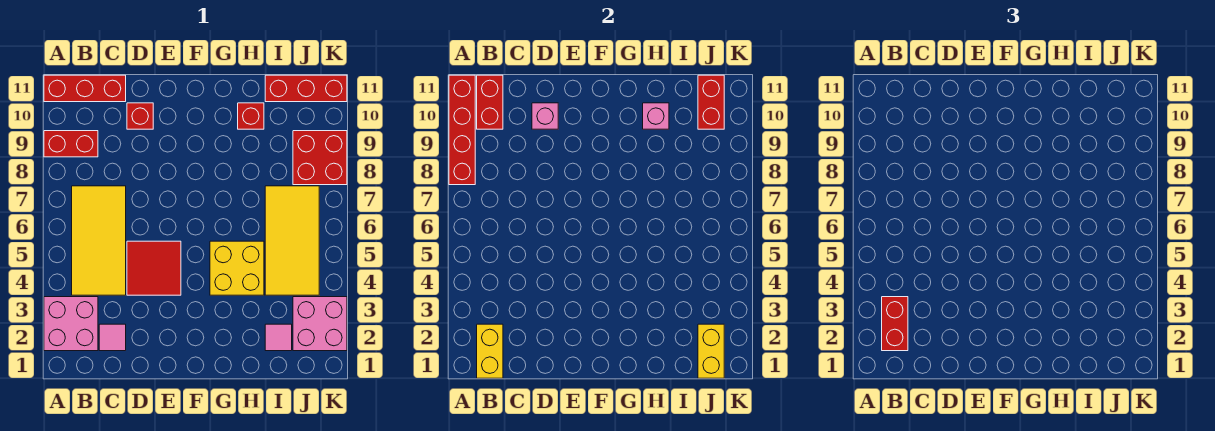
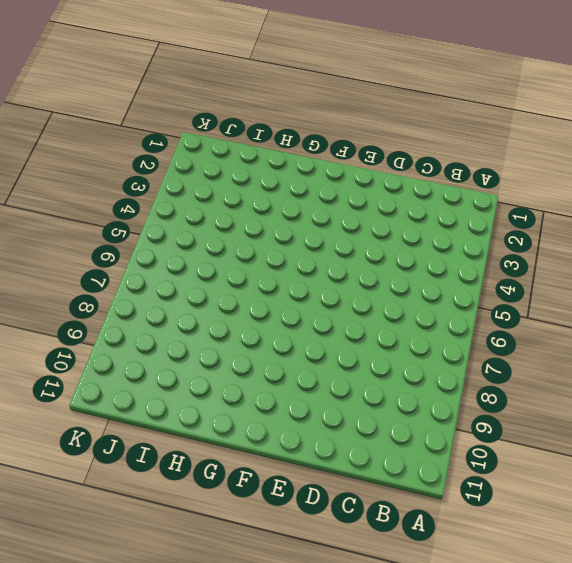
none -> pink brick A2:B3 level 1
none -> red brick A9:B9 level 1
none -> red brick A11:C11 level 1

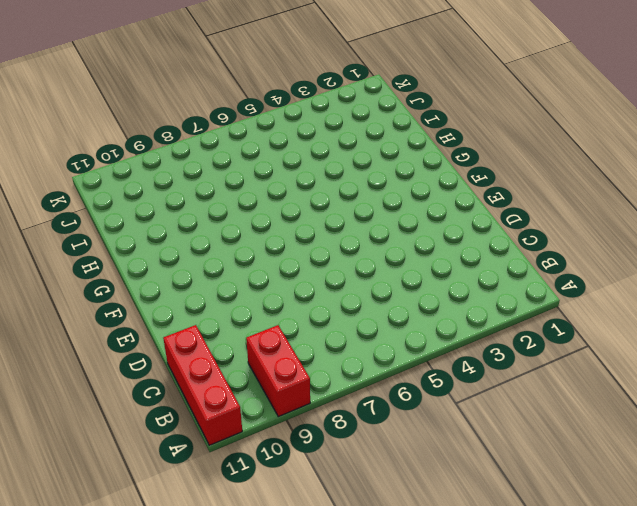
none -> pink brick A2:B3 level 1
none -> yellow tile B4:C7 level 1
none -> pink tile C2 level 1

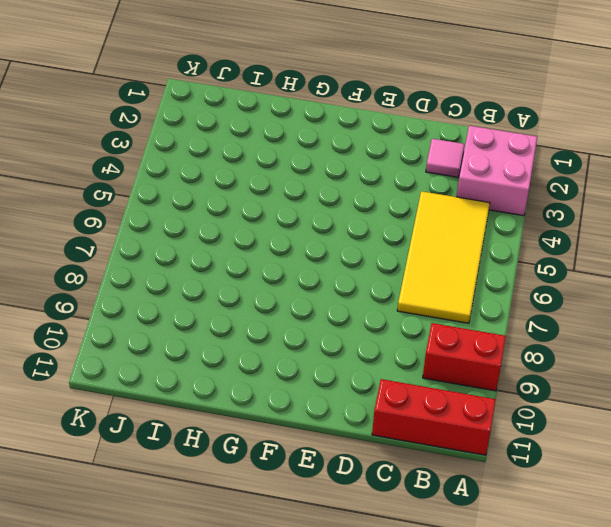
none -> red tile D4:E5 level 1
none -> red brick D10 level 1
none -> yellow brick G4:H5 level 1

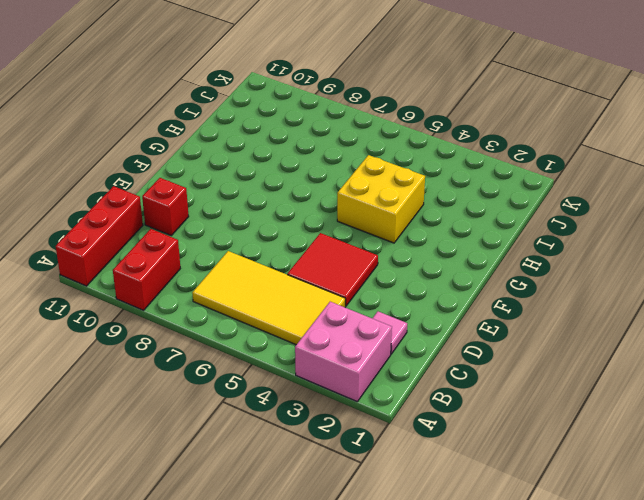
none -> red brick H10 level 1
none -> pink tile I2 level 1
none -> yellow tile I4:J7 level 1

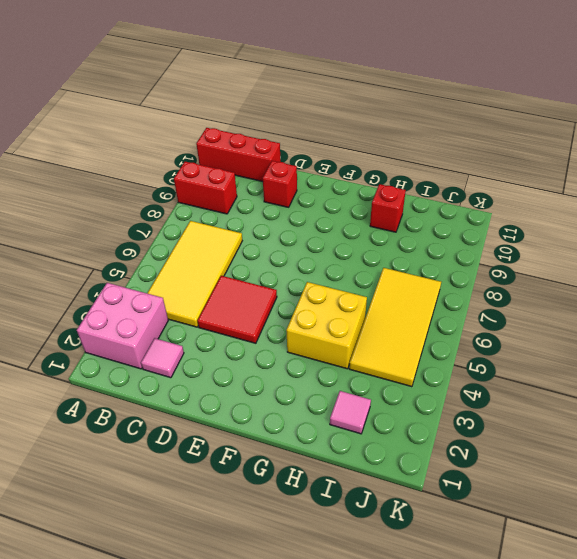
none -> red brick I11:K11 level 1
none -> pink brick J2:K3 level 1
none -> red brick J8:K9 level 1

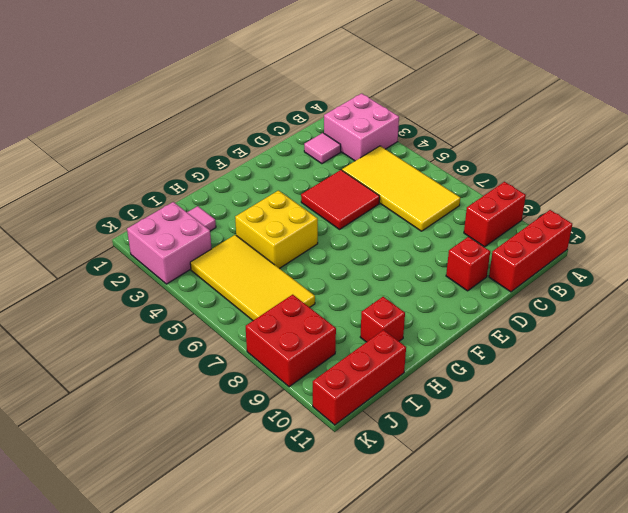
none -> red brick A8:A11 level 2
none -> yellow brick B1:B2 level 2
none -> red brick B10:B11 level 2

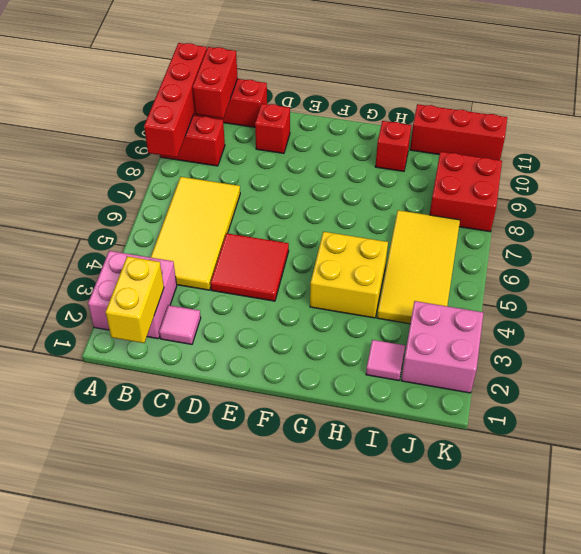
none -> pink brick D10 level 2
none -> pink brick H10 level 2
none -> yellow brick J1:J2 level 2

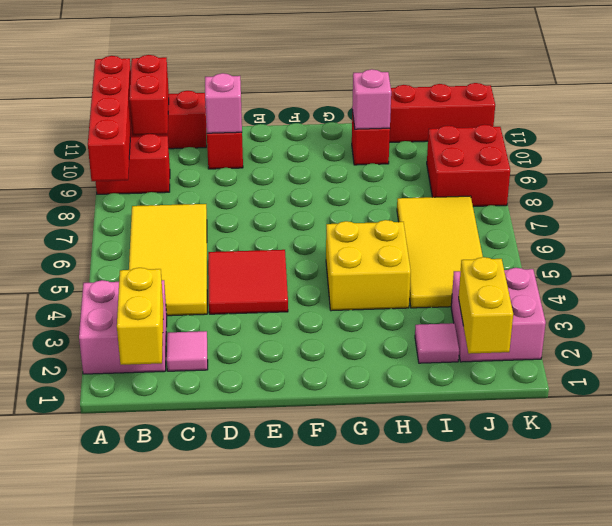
none -> red brick J10:J11 level 2
none -> red brick B2:B3 level 3

